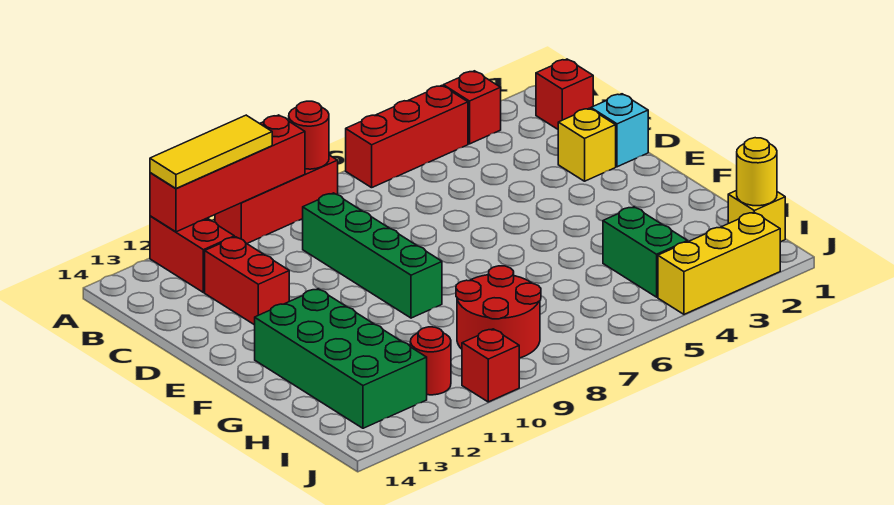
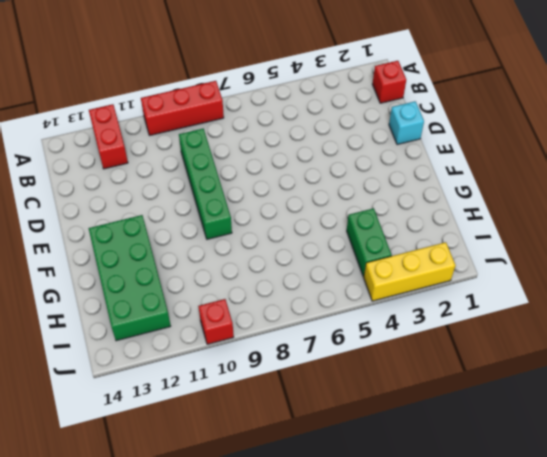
none -> red brick A3 level 1
none -> red brick A4:A6 level 1
none -> red brick C12:D12 level 1

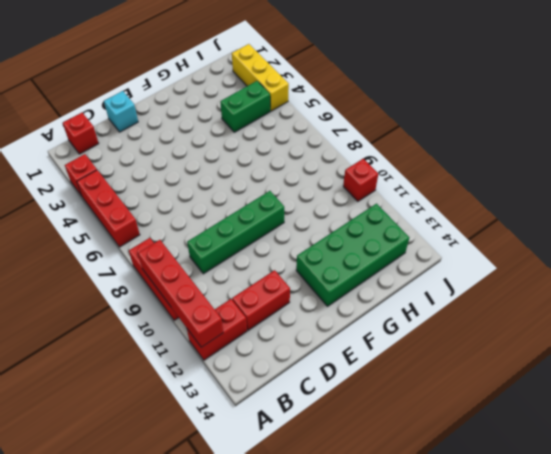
none -> yellow brick D2 level 1
none -> red round brick H8:I9 level 1
none -> yellow brick I1 level 1

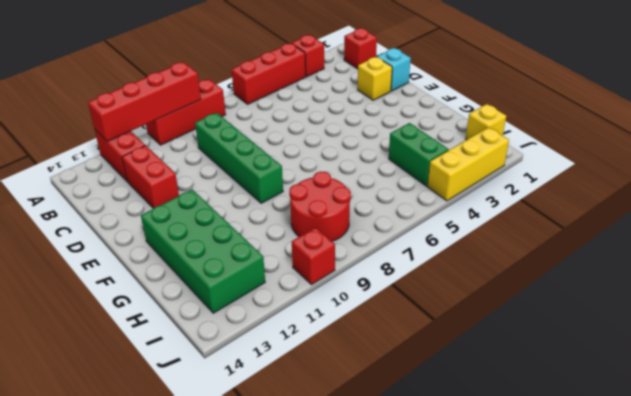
none -> red round brick I11 level 1
none -> red round brick A8 level 2
none -> yellow round brick I1 level 2

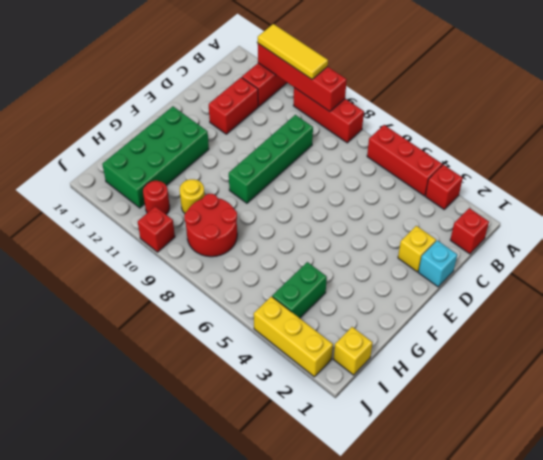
yellow round brick H10 level 1 -> yellow round brick I1 level 2
none -> red round brick A8 level 2

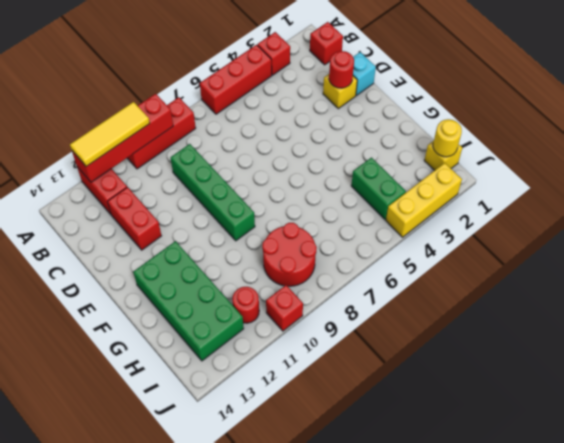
red round brick D2 level 2 -> red round brick A8 level 2

